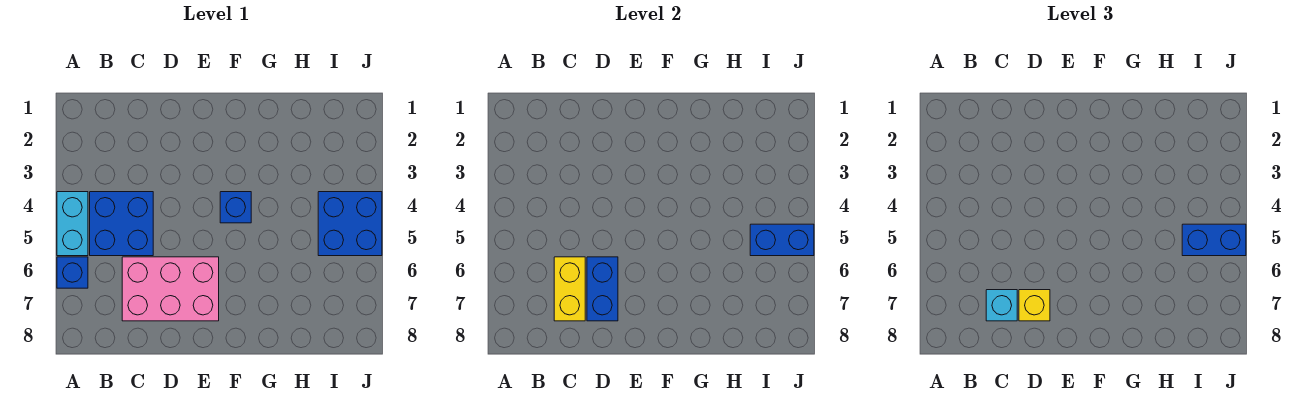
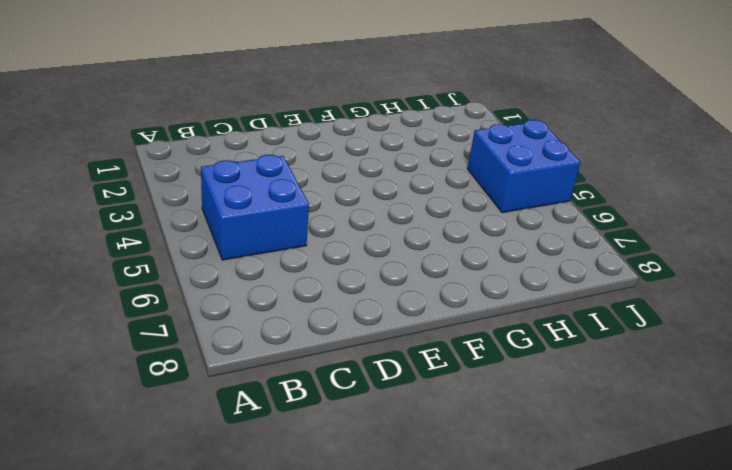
none -> cyan brick A4:A5 level 1
none -> blue brick A6 level 1
none -> pink brick C6:E7 level 1

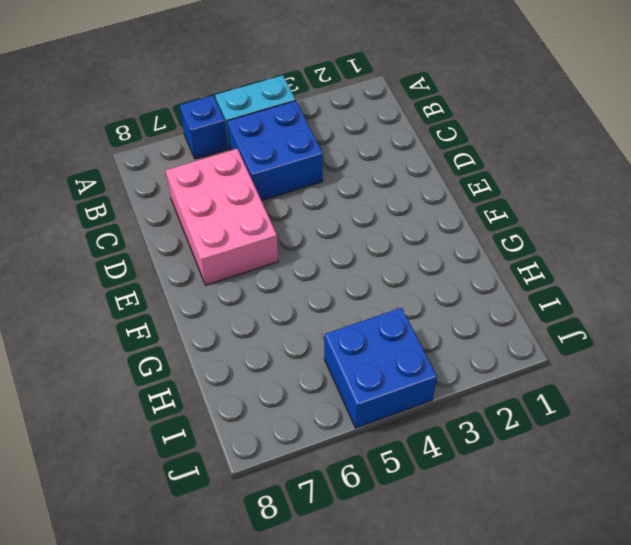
none -> blue brick F4 level 1
none -> yellow brick C6:C7 level 2
none -> blue brick D6:D7 level 2

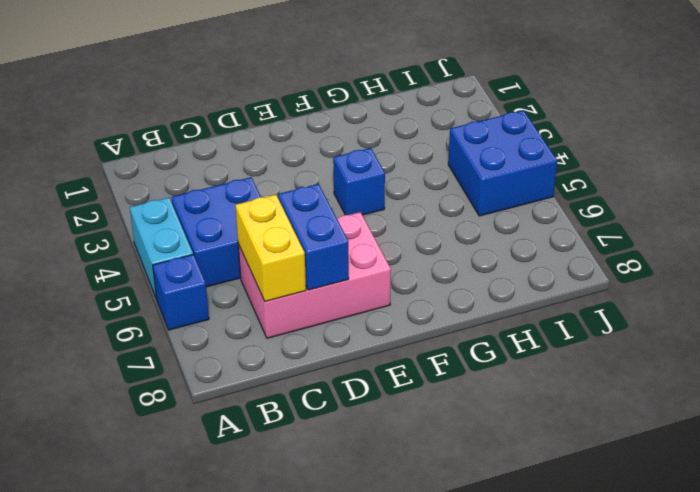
none -> blue brick I5:J5 level 2
none -> cyan brick C7 level 3
none -> yellow brick D7 level 3

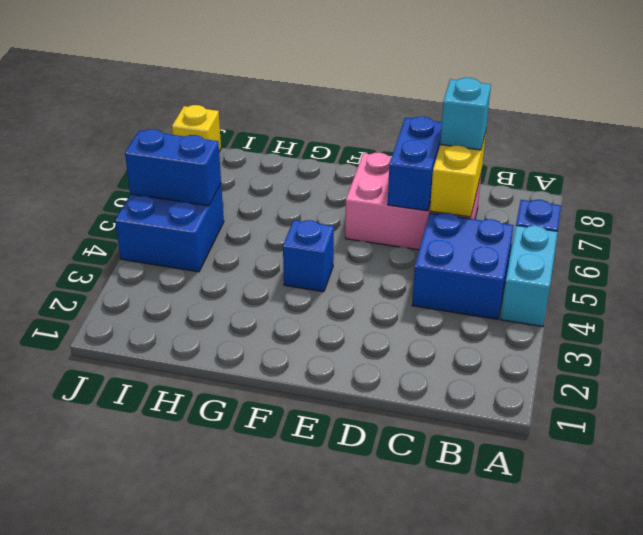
yellow brick J8 level 1 -> yellow brick D7 level 3
none -> blue brick I5:J5 level 3

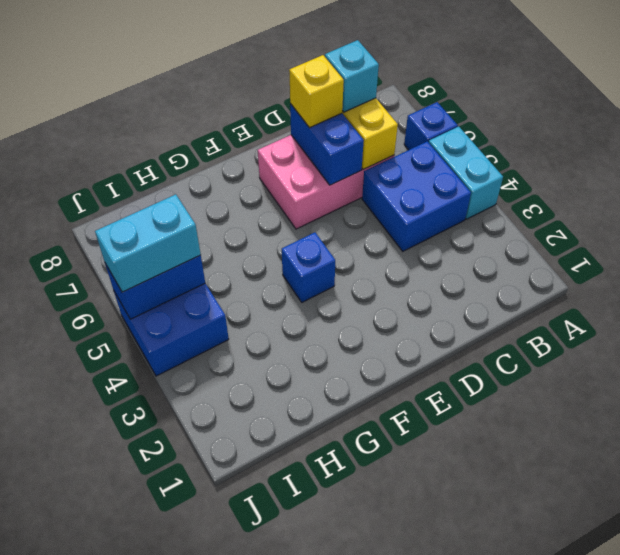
cyan brick I5:J5 level 3 -> blue brick I5:J5 level 3

